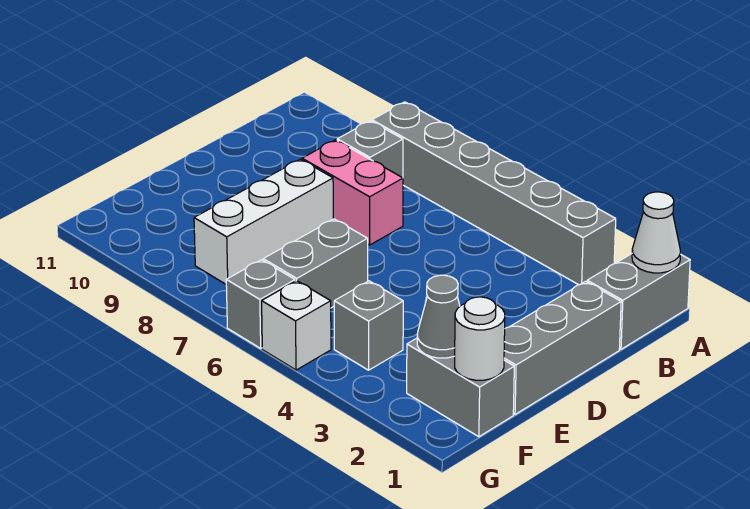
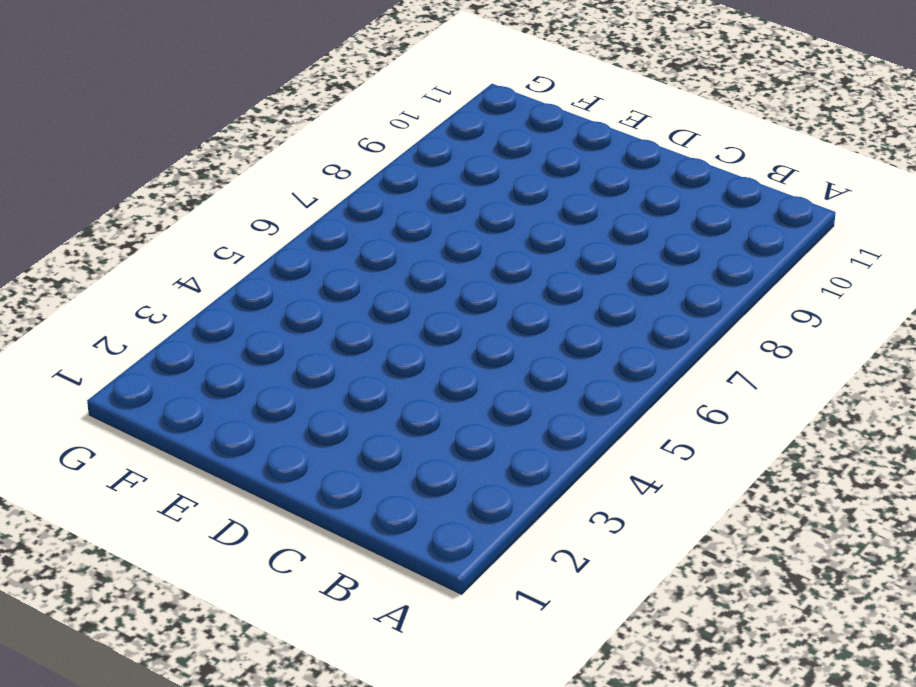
none -> grey brick A1:B1 level 1
none -> grey brick A3:A8 level 1
none -> grey brick B8 level 1

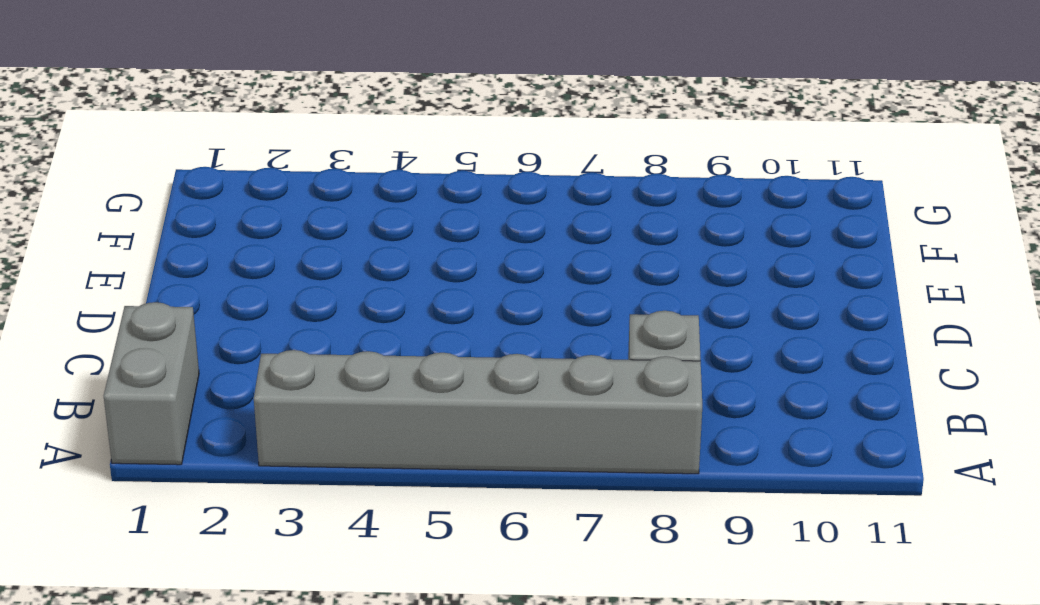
none -> grey brick C1:E1 level 1
none -> pink brick C7:C8 level 1
none -> white brick D8:F8 level 1

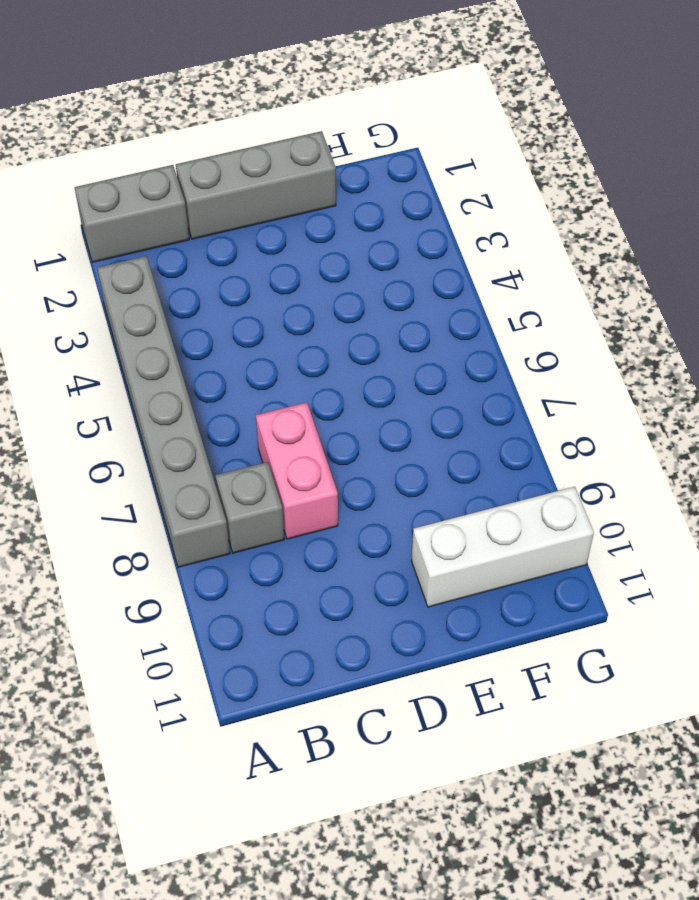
white brick E10:G10 level 1 -> white brick D8:F8 level 1
none -> grey brick E6:F6 level 1
none -> grey brick F1:F2 level 1
none -> grey brick F4 level 1

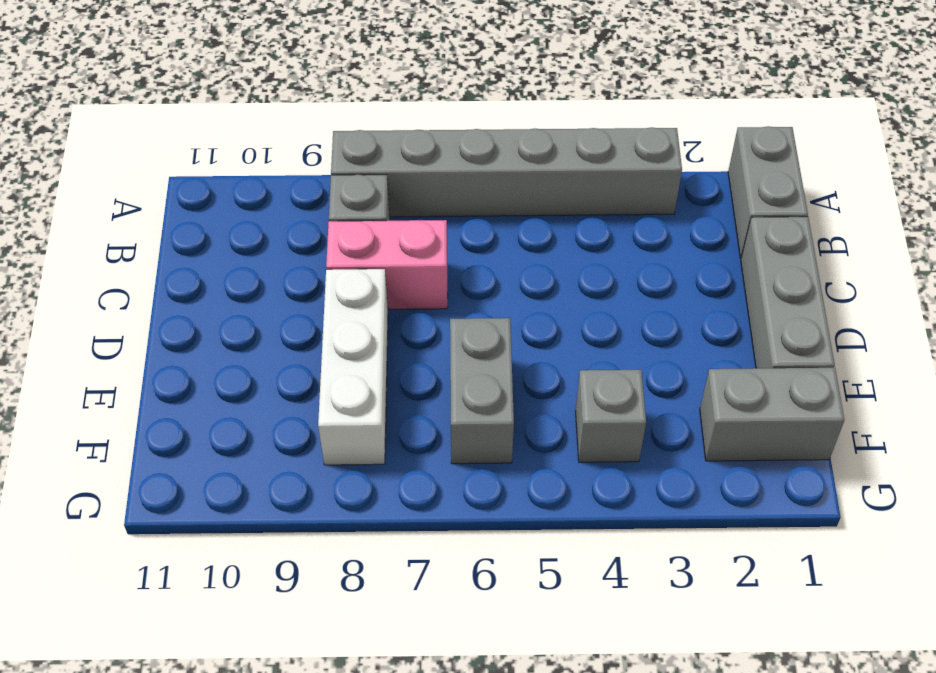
none -> white brick G5 level 1
none -> grey brick G6 level 1
none -> white cone A1 level 2

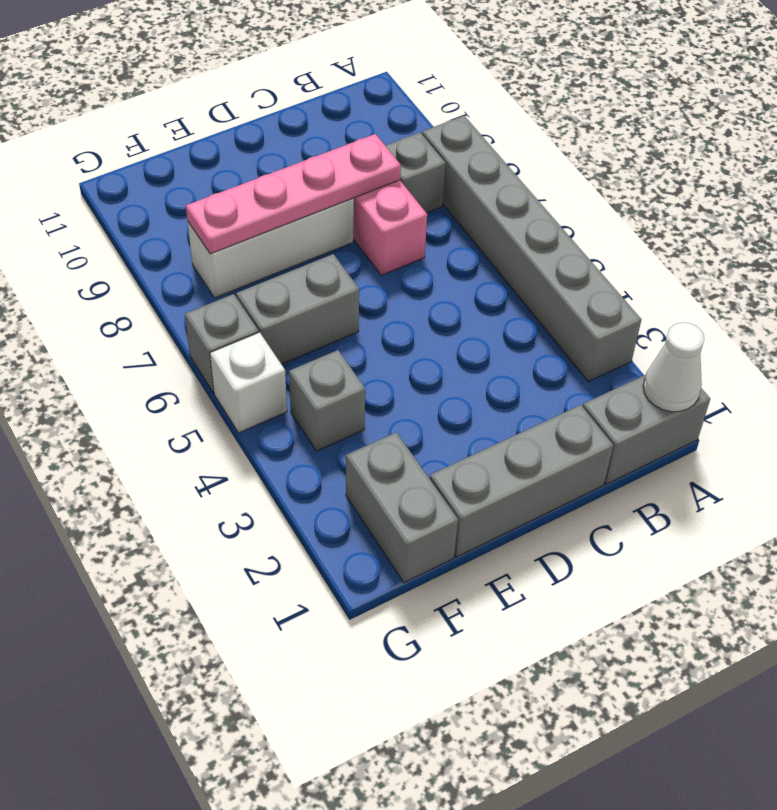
pink plate C8:F8 level 2 -> none
none -> white round brick F1 level 2
none -> grey cone F2 level 2

